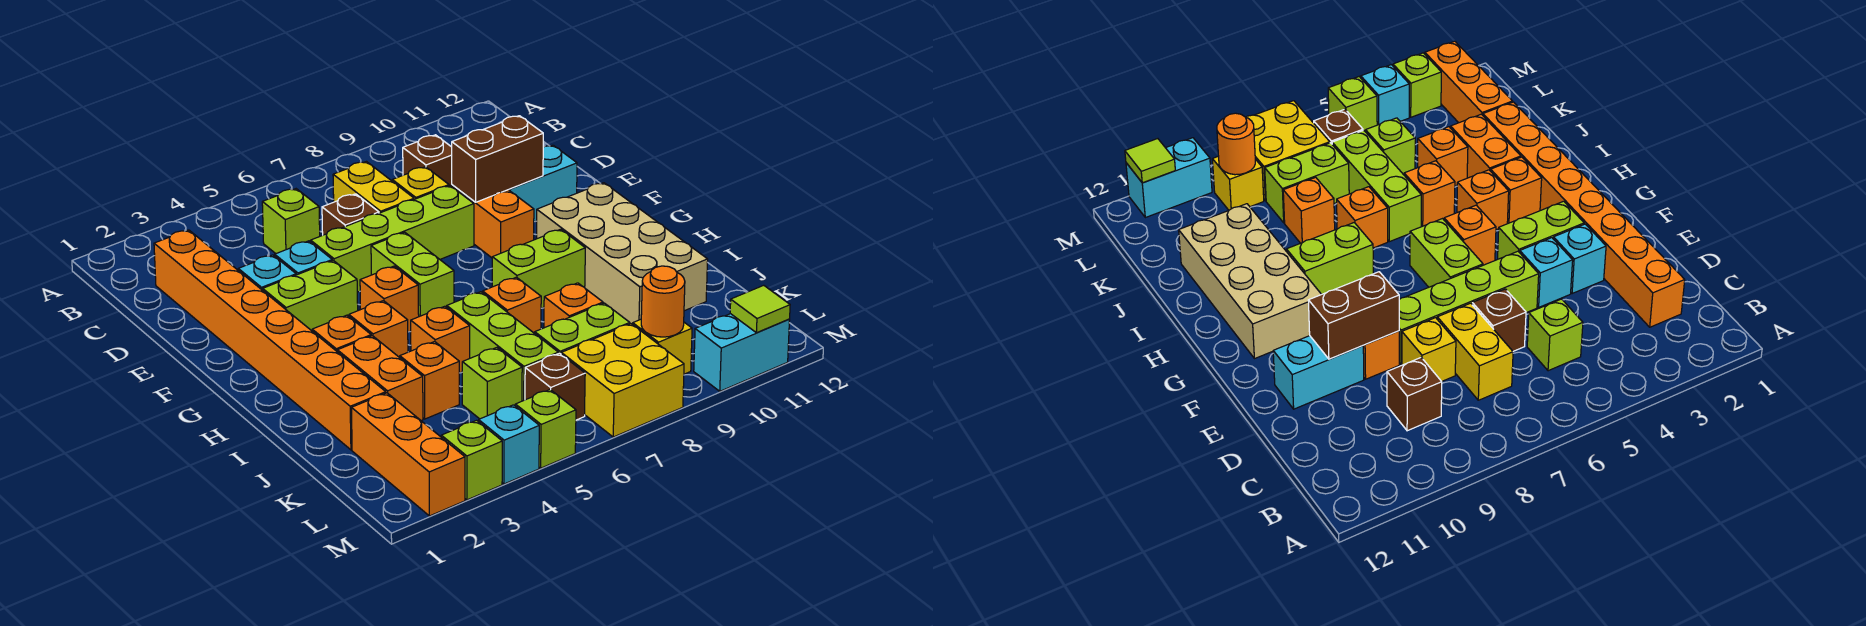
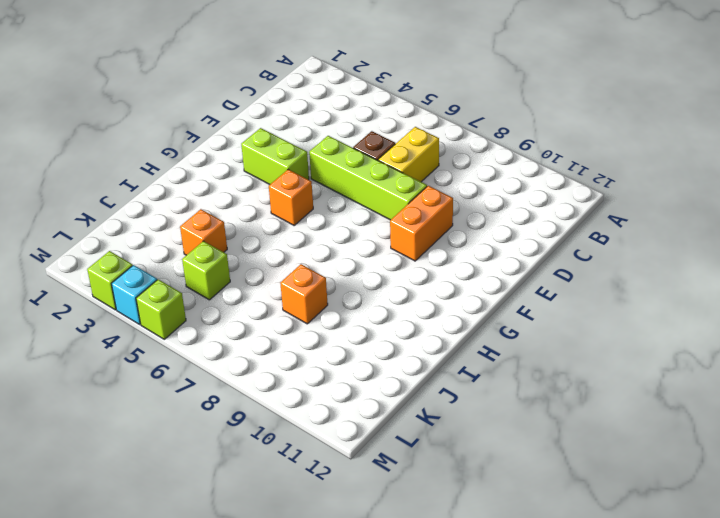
none -> orange brick C2:J2 level 1
none -> lime brick C5 level 1
none -> brown brick C9 level 1
none -> yellow brick D8 level 1

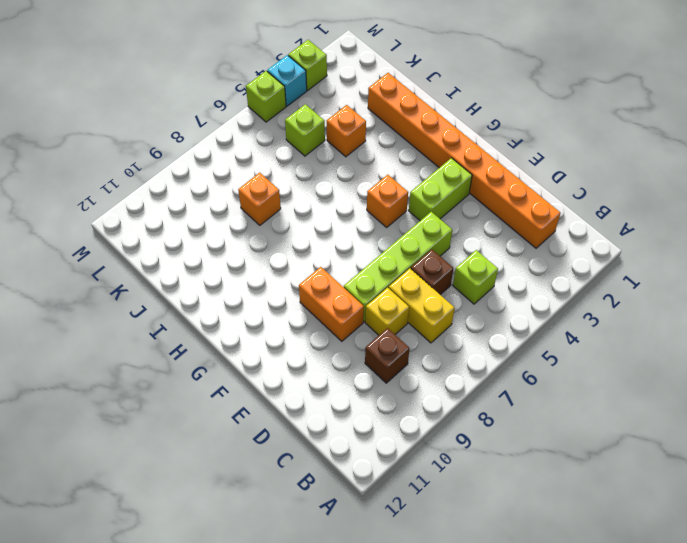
none -> cyan brick E3 level 1
none -> cyan brick E4 level 1
none -> cyan brick E10:E11 level 1
none -> lime brick F6:G6 level 1

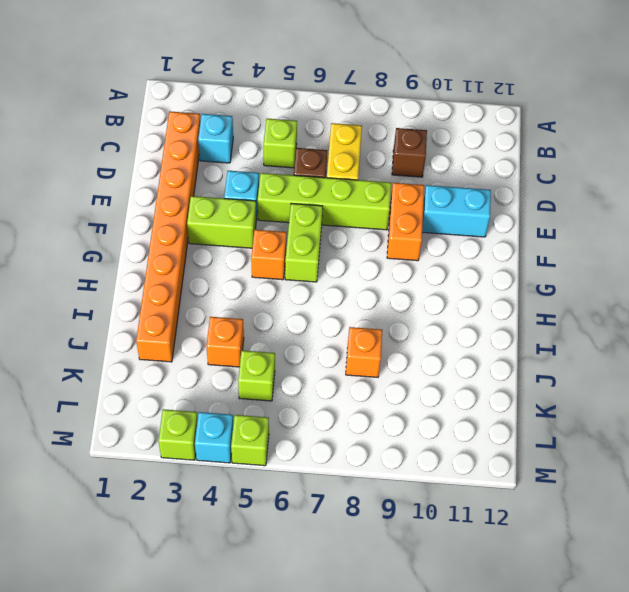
cyan brick C3 level 1 -> cyan brick E3 level 1
none -> yellow brick D8 level 1
none -> tan brick G10:J11 level 1
none -> orange brick H3 level 1
none -> orange brick H4 level 1

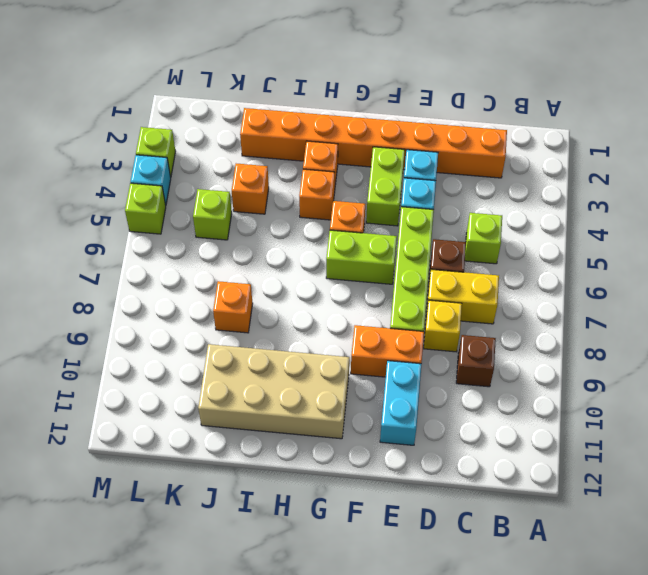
none -> lime brick H8:H9 level 1
none -> orange brick I3:J3 level 1
none -> orange brick I5 level 1
none -> lime brick I6:K6 level 1

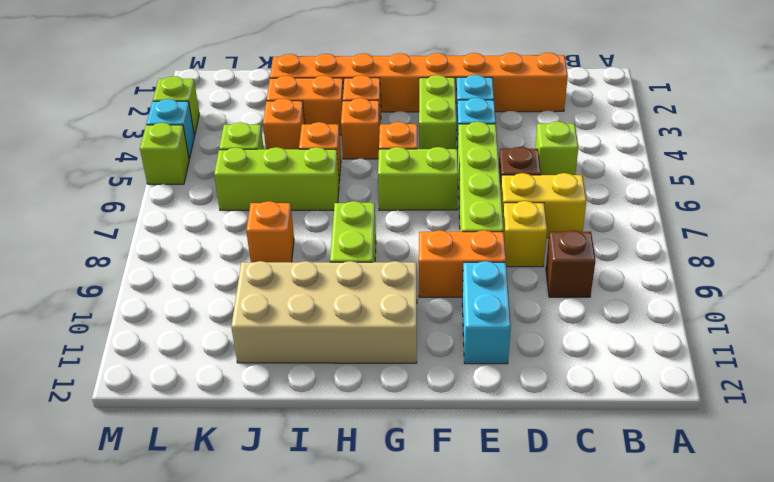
none -> orange brick I7 level 1
none -> orange brick K2:M2 level 1
none -> lime brick K7:K8 level 1
none -> brown brick L6 level 1

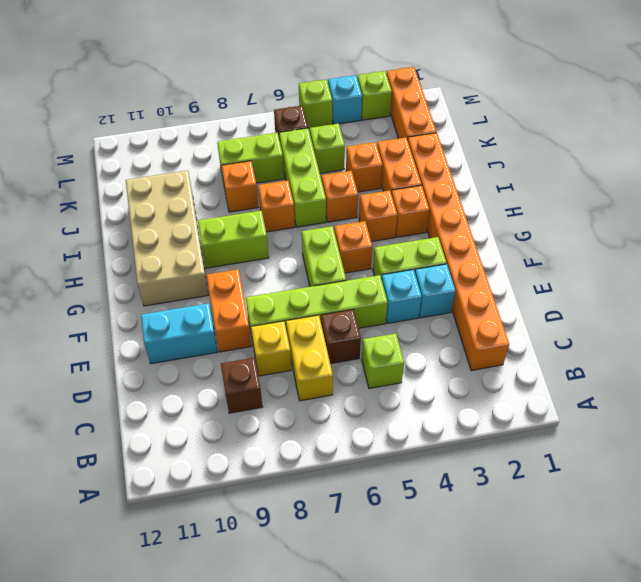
none -> yellow brick L7:M8 level 1
none -> yellow brick L9 level 1
none -> cyan brick M10:M11 level 1
none -> brown brick E9:E10 level 2

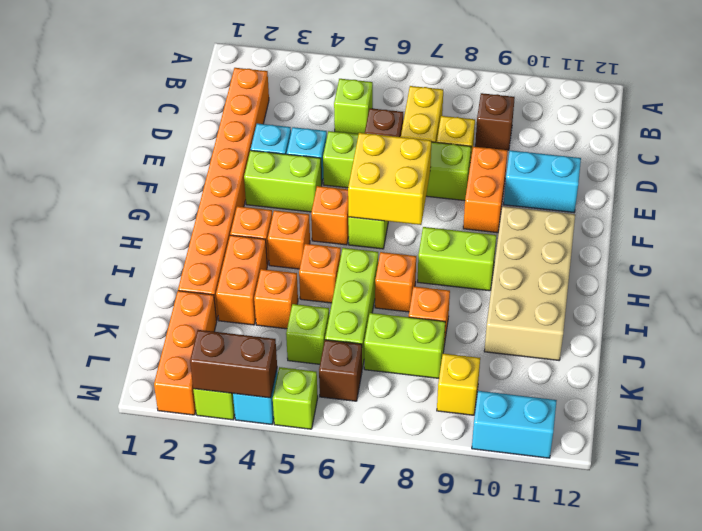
yellow brick F6:G7 level 2 -> yellow brick L7:M8 level 1
brown brick M3:M4 level 2 -> brown brick E9:E10 level 2
none -> orange round brick L9 level 2
none -> lime tile M11 level 2

